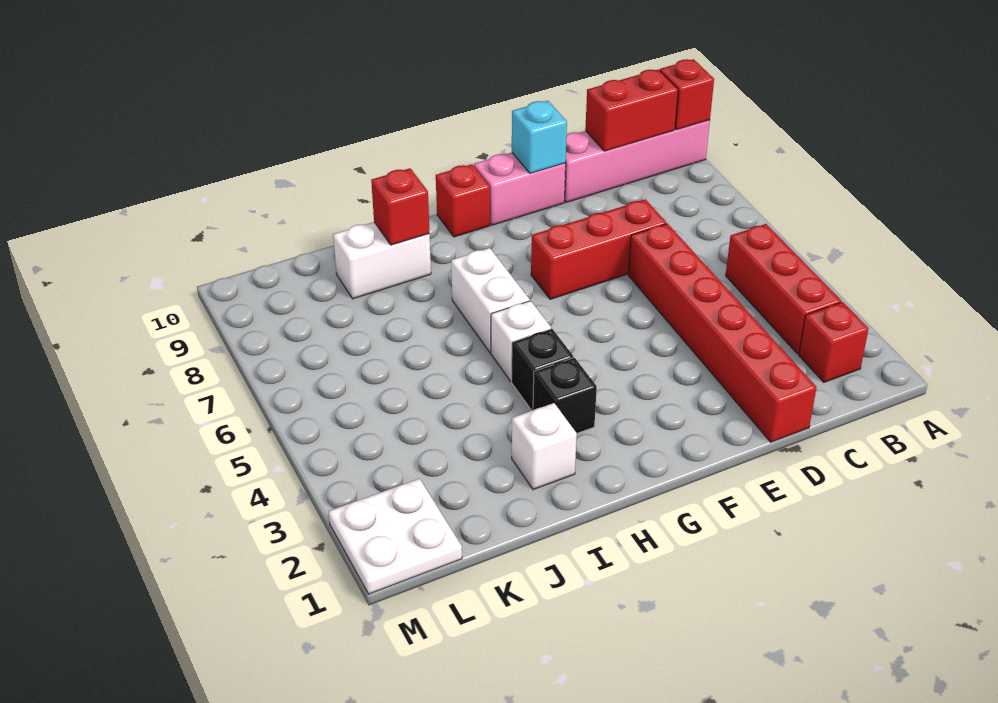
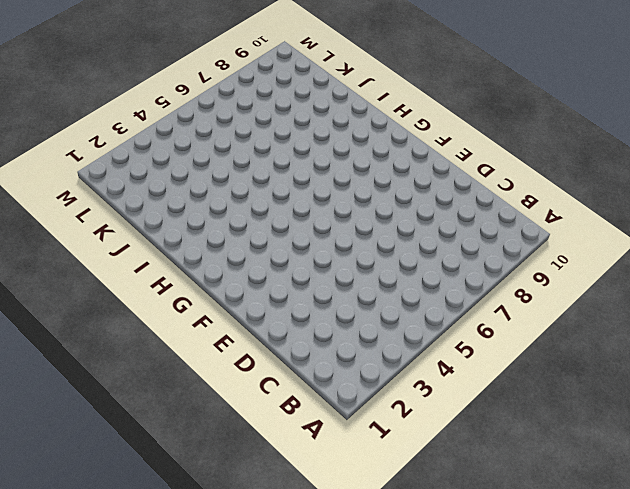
none -> pink brick A10:D10 level 1
none -> red brick B2 level 1
none -> red brick B3:B5 level 1

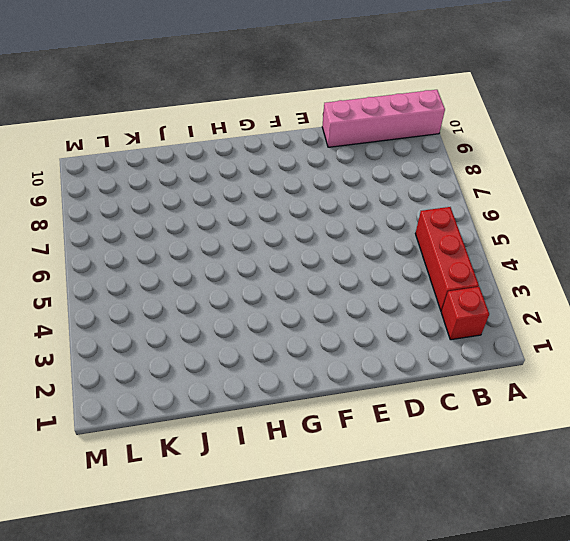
none -> red brick D1:D6 level 1
none -> red brick D7:F7 level 1
none -> pink brick E10:F10 level 1

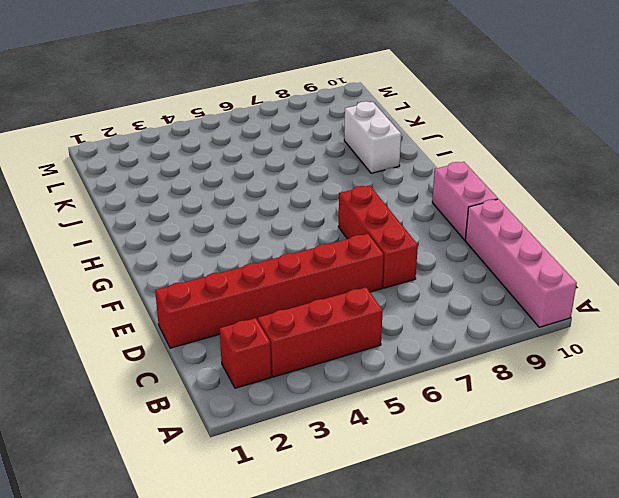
none -> red brick G10 level 1
none -> black brick H3 level 1
none -> black brick H4 level 1

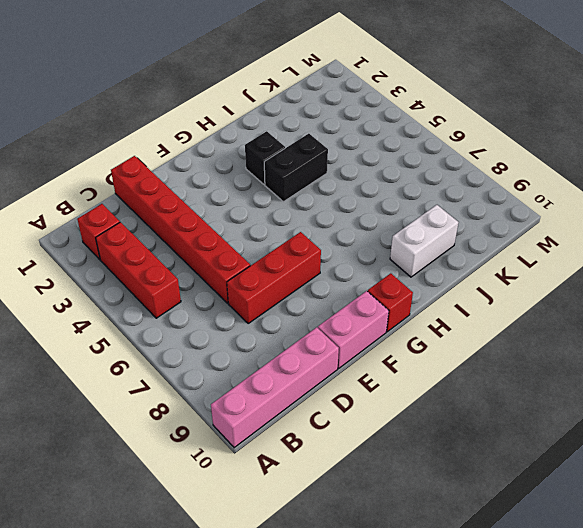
black brick H4:I4 level 1 -> black brick H4 level 1
none -> white brick H5 level 1
none -> white brick H6:H7 level 1
none -> white brick I2 level 1

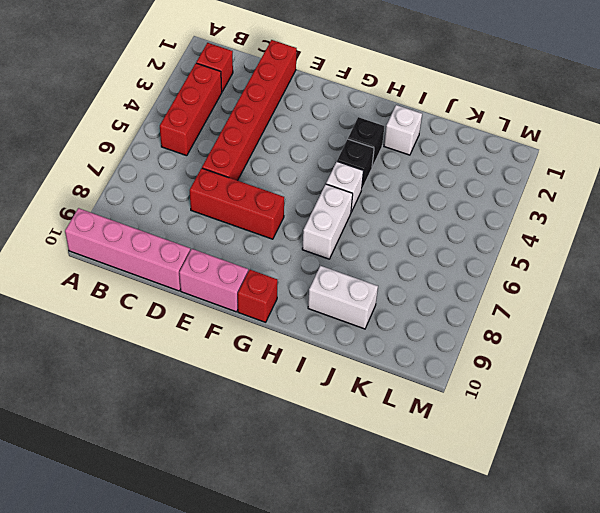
none -> white plate L1:M2 level 1
none -> red brick A10 level 2
none -> red brick B10:C10 level 2

